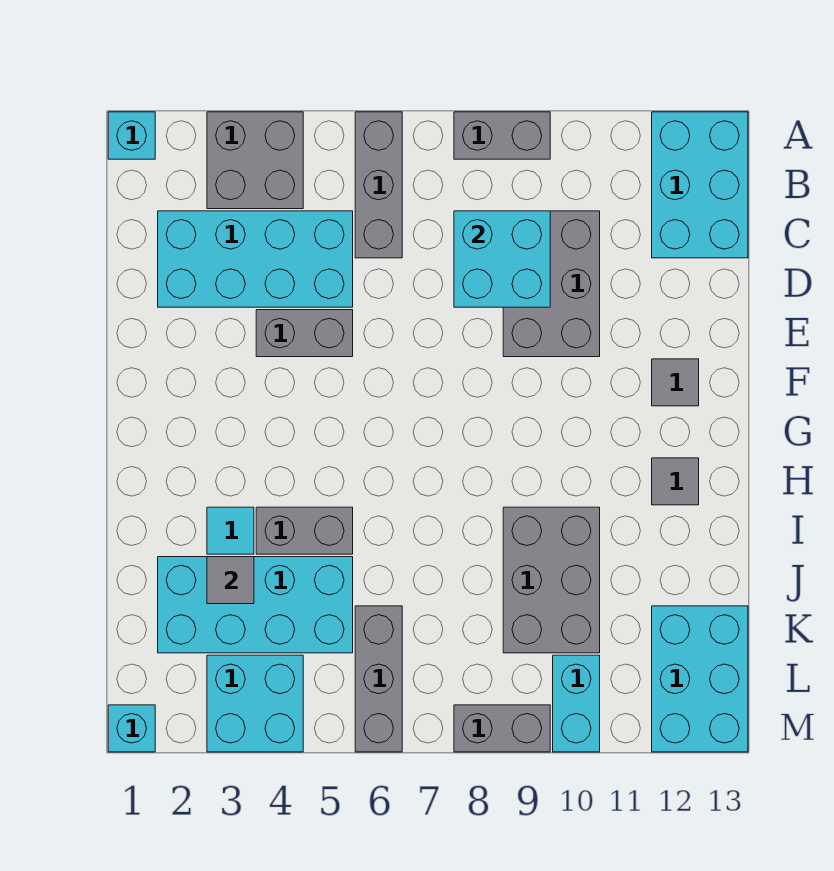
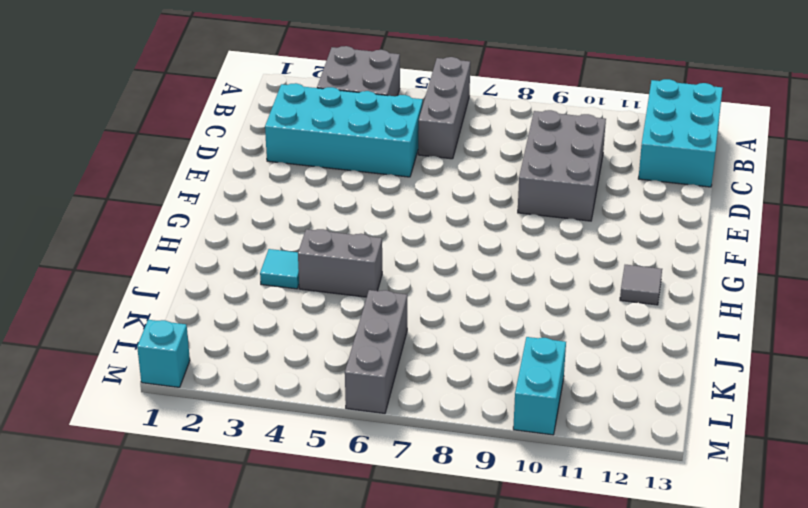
none -> cyan brick A1 level 1
none -> grey brick A8:A9 level 1
none -> grey brick E4:E5 level 1

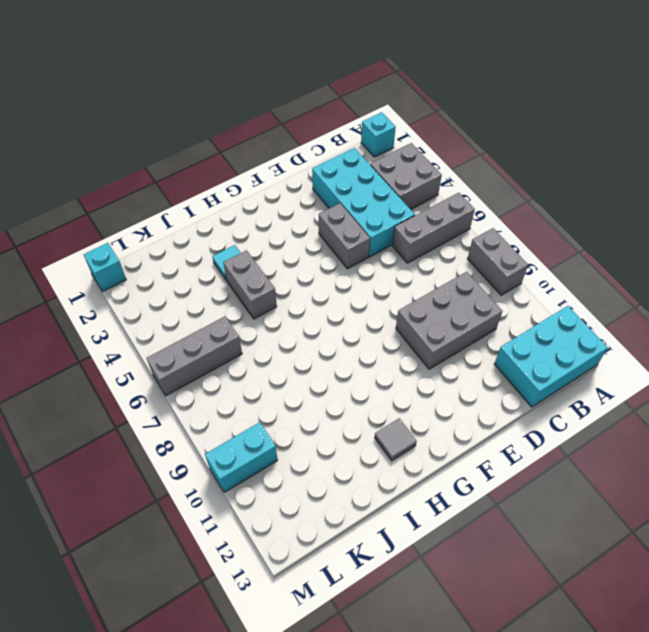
none -> grey tile F12 level 1
none -> grey brick I9:K10 level 1
none -> cyan brick J2:K5 level 1

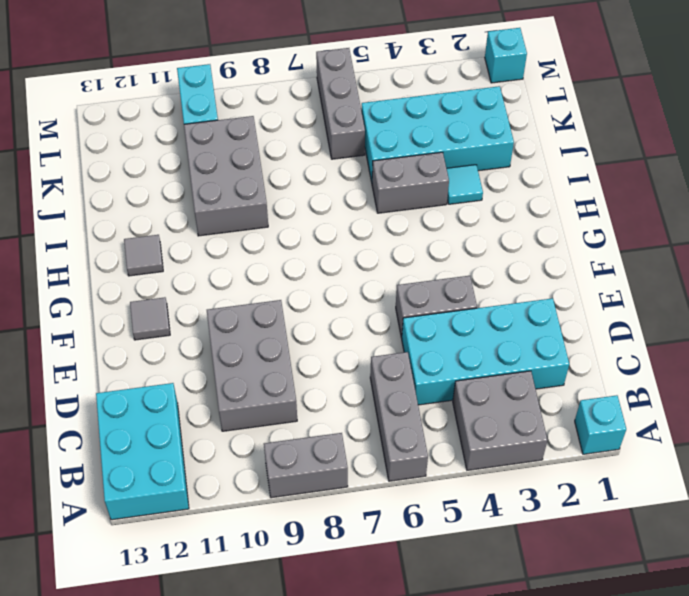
none -> cyan brick K12:M13 level 1
none -> cyan brick L3:M4 level 1
none -> grey brick M8:M9 level 1

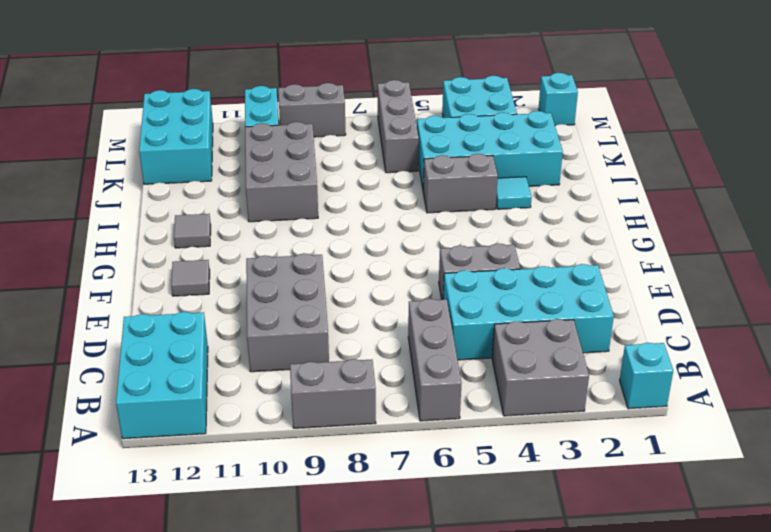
none -> cyan brick C8:D9 level 2
none -> grey tile J3 level 2

